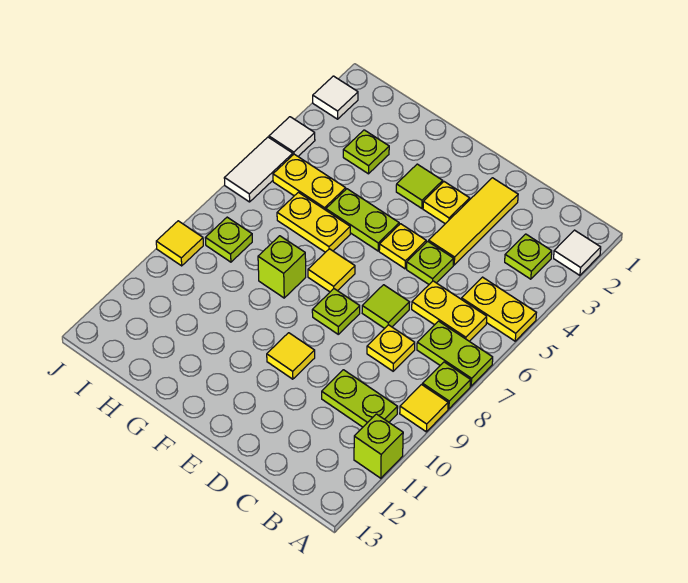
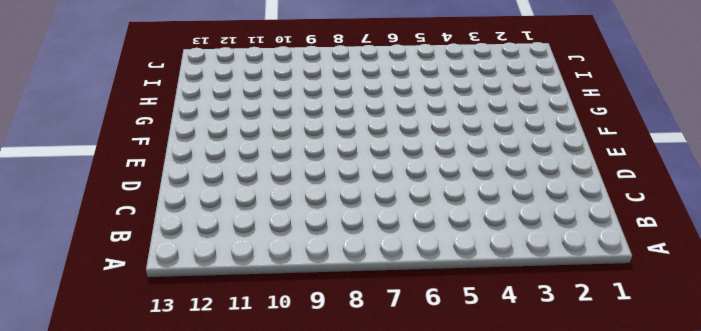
none -> white tile A2 level 1
none -> yellow plate A5:B5 level 1
none -> lime plate A7:B7 level 1

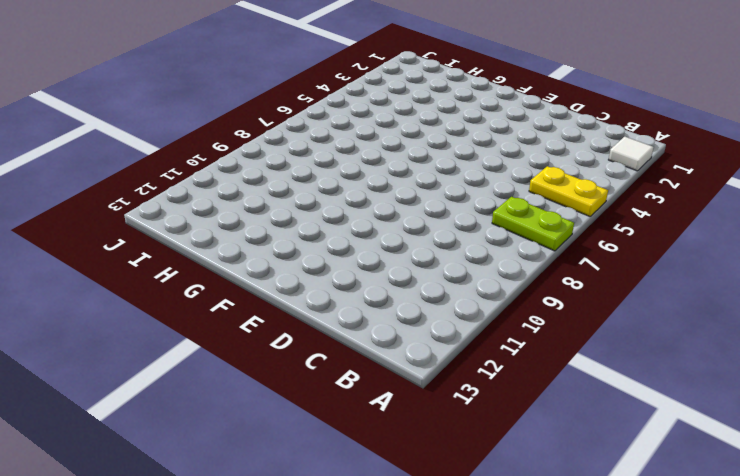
none -> lime plate A8 level 1
none -> yellow tile A9 level 1
none -> lime brick A11 level 1

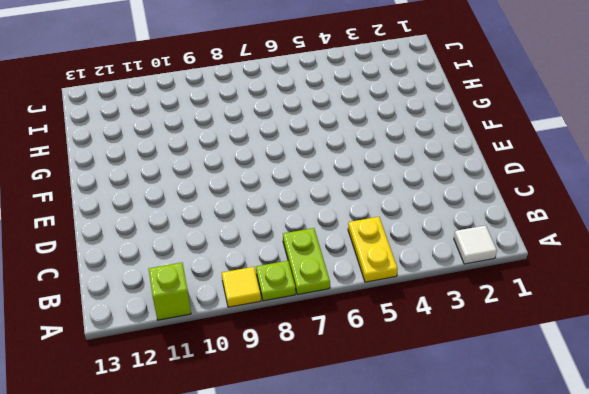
none -> lime plate B3 level 1
none -> yellow plate B6:C6 level 1
none -> lime plate B10:C10 level 1

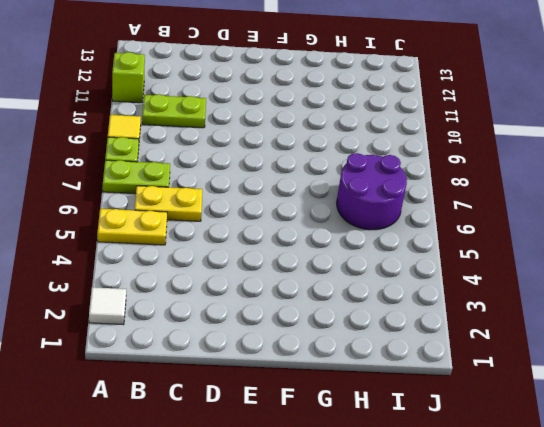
purple round brick H6:I7 level 1 -> yellow plate G6:H6 level 1
none -> lime plate B3 level 1
none -> yellow plate C8 level 1
none -> yellow tile D2:D4 level 1

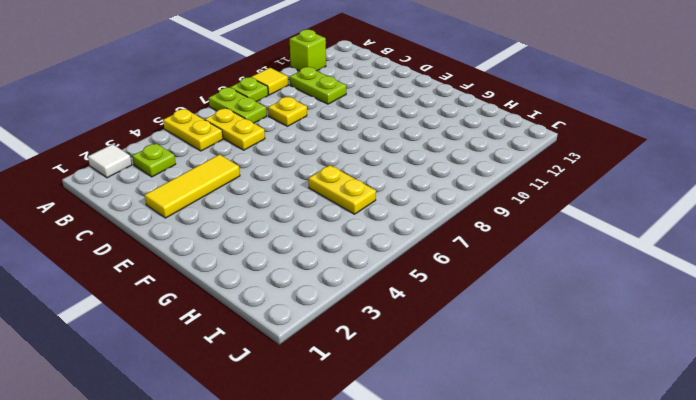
none -> lime plate D5 level 1
none -> lime tile D7 level 1
none -> yellow plate E3 level 1

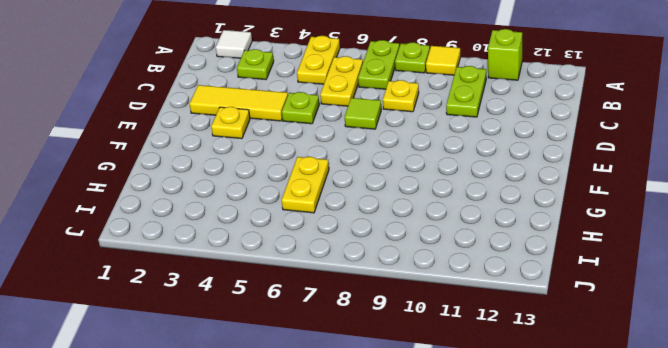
none -> yellow plate E5 level 1
none -> lime plate E8 level 1
none -> yellow tile E10 level 1

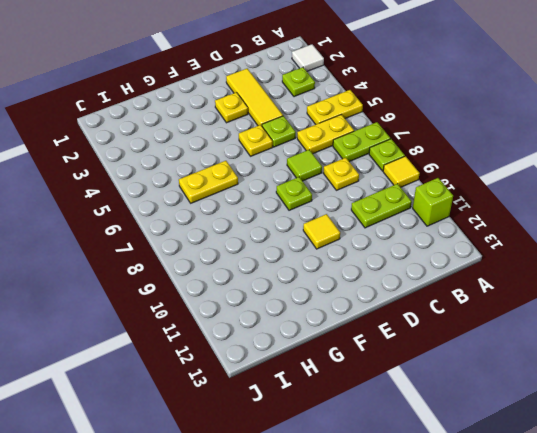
none -> lime tile F3 level 1
none -> lime plate F5:G5 level 1
none -> yellow tile F7 level 1

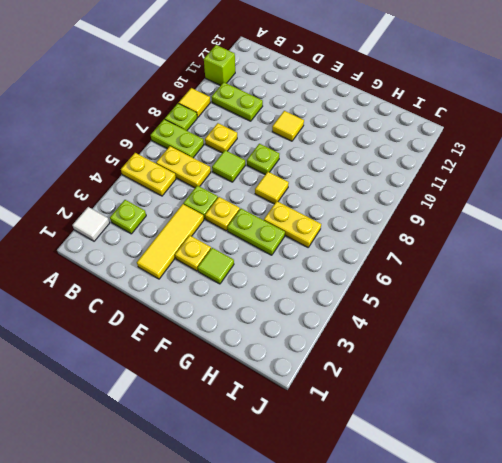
none -> lime brick G8 level 1
none -> lime plate H3 level 1
none -> yellow plate H5:I5 level 1

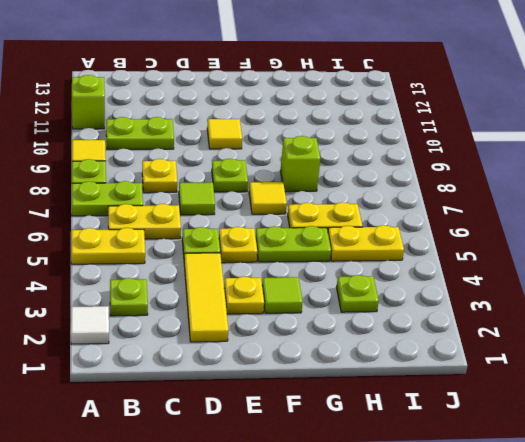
none -> lime plate I8 level 1
none -> white tile J2 level 1
none -> white tile J4 level 1

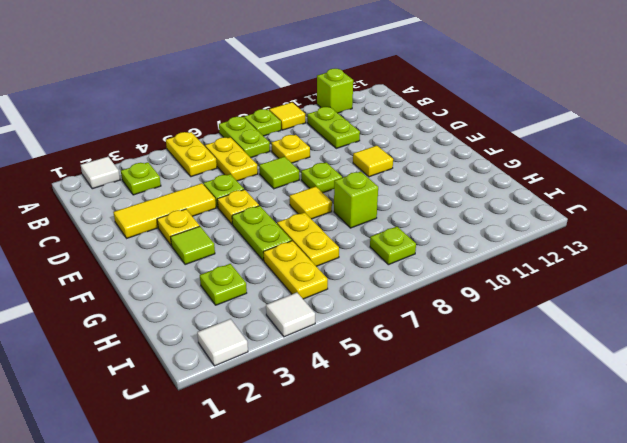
none -> white tile J5:J6 level 1
none -> yellow tile J9 level 1

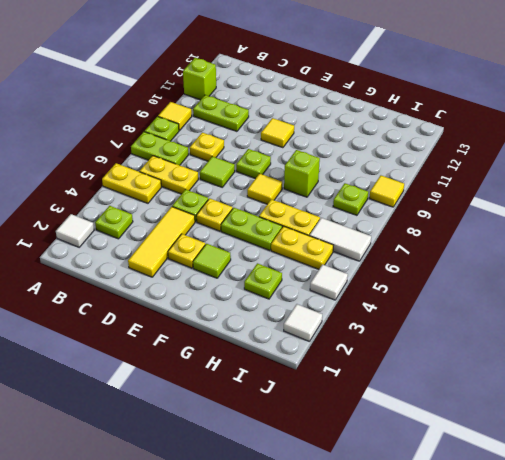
white tile I6:J6 level 1 -> white tile J5:J6 level 1

